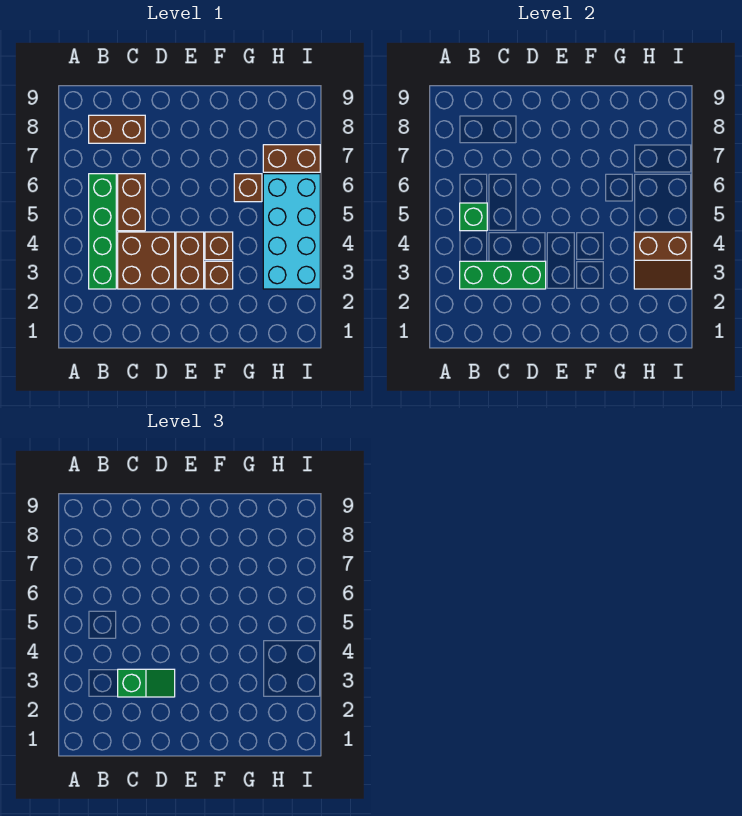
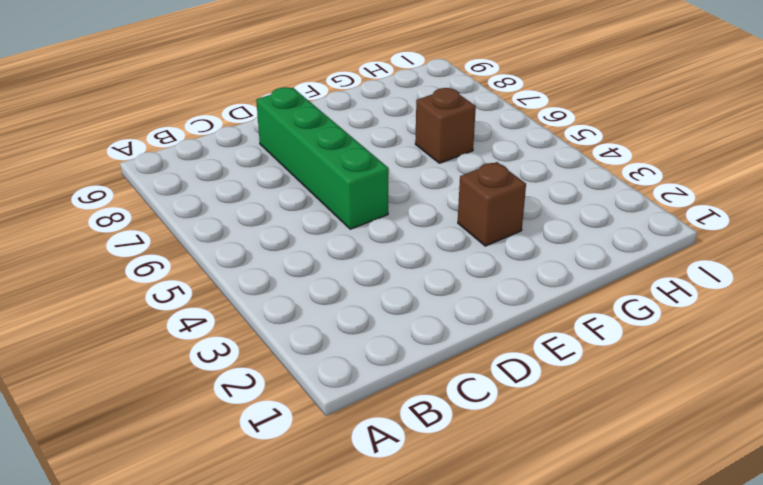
green brick D5:D8 level 1 -> green brick B3:B6 level 1
none -> brown brick B8:C8 level 1
none -> brown brick C3:D4 level 1
none -> brown brick C5:C6 level 1

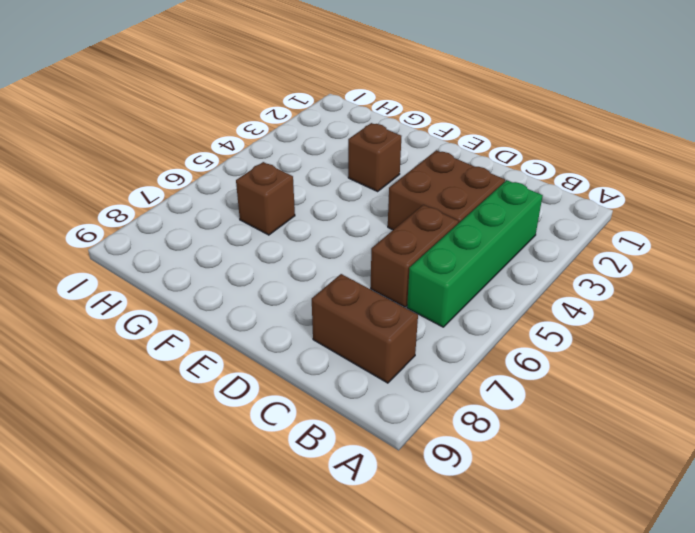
none -> brown brick E3:E4 level 1
none -> brown brick F4 level 1
none -> cyan brick H3:I6 level 1

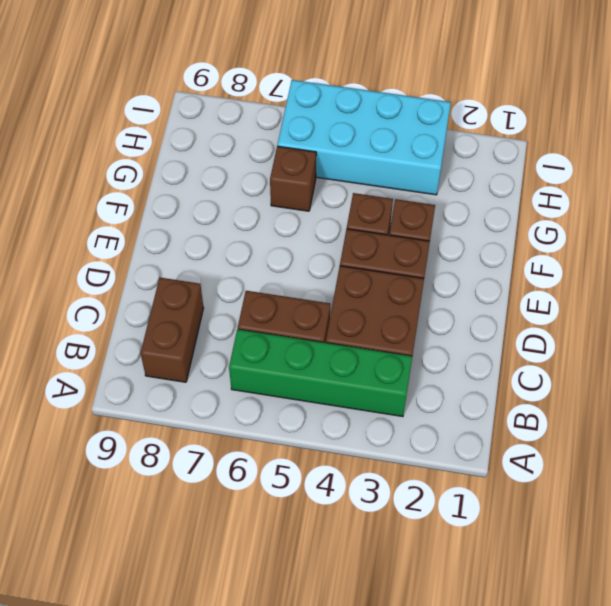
none -> brown brick H7:I7 level 1
none -> green brick B3:D3 level 2
none -> green brick B5 level 2

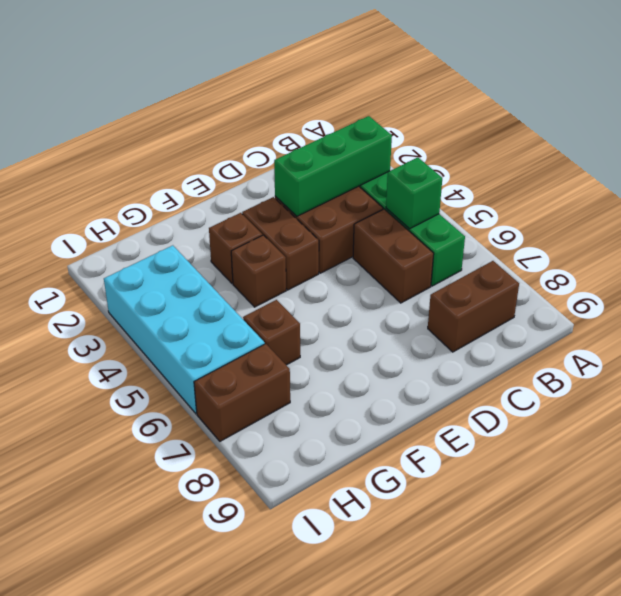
none -> brown slope H3:I4 level 2 top 4
none -> green slope C3:D3 level 3 top C

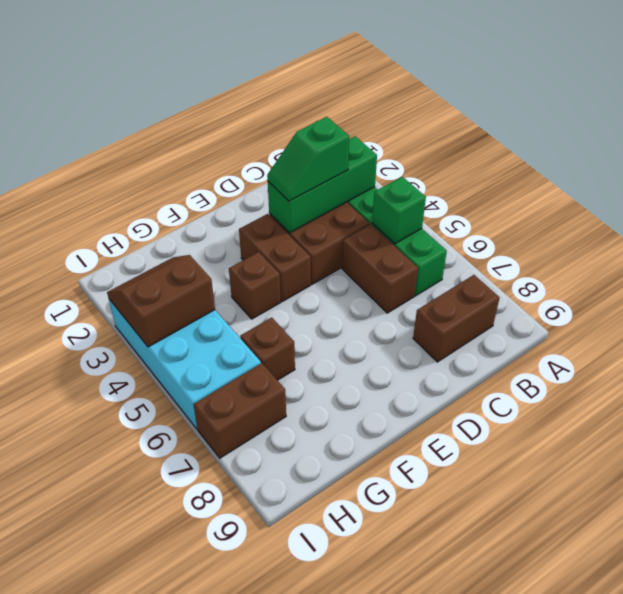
none -> brown brick F3 level 1

